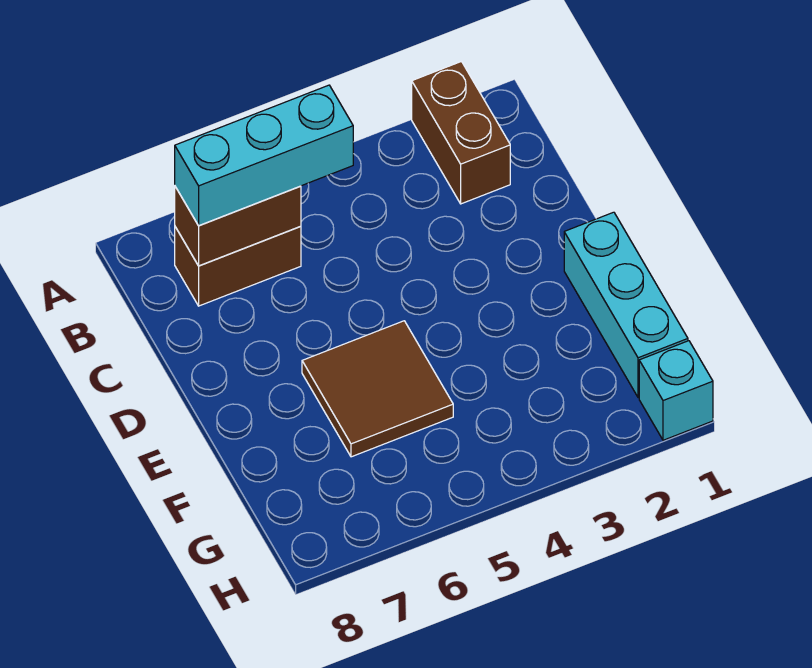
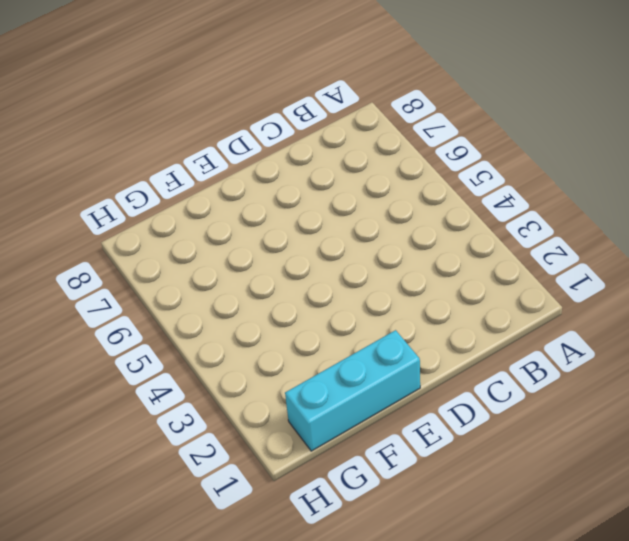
none -> brown brick A2:B2 level 1
none -> brown brick B6:B7 level 1

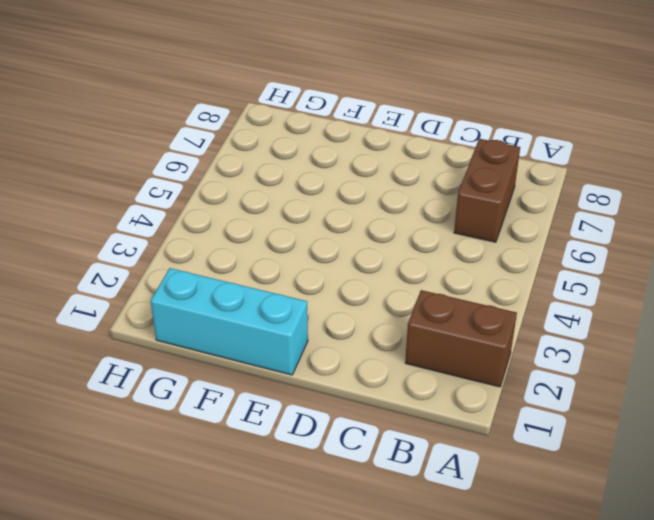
none -> brown tile E5:F6 level 1
none -> cyan brick H1 level 1

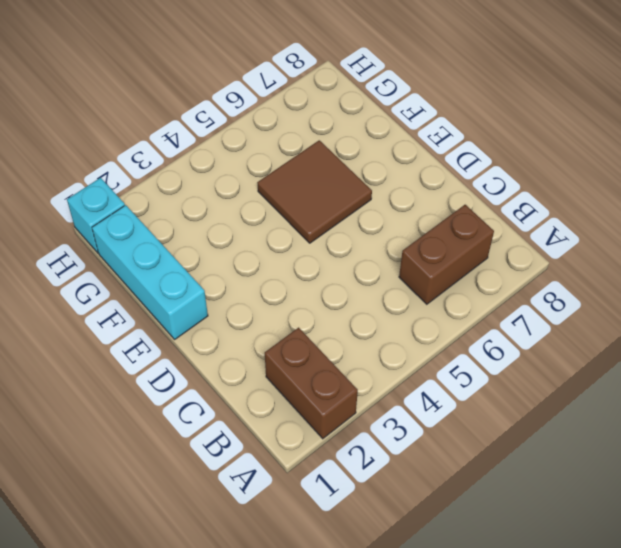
none -> brown brick B6:B7 level 2
none -> cyan brick B5:B7 level 3

